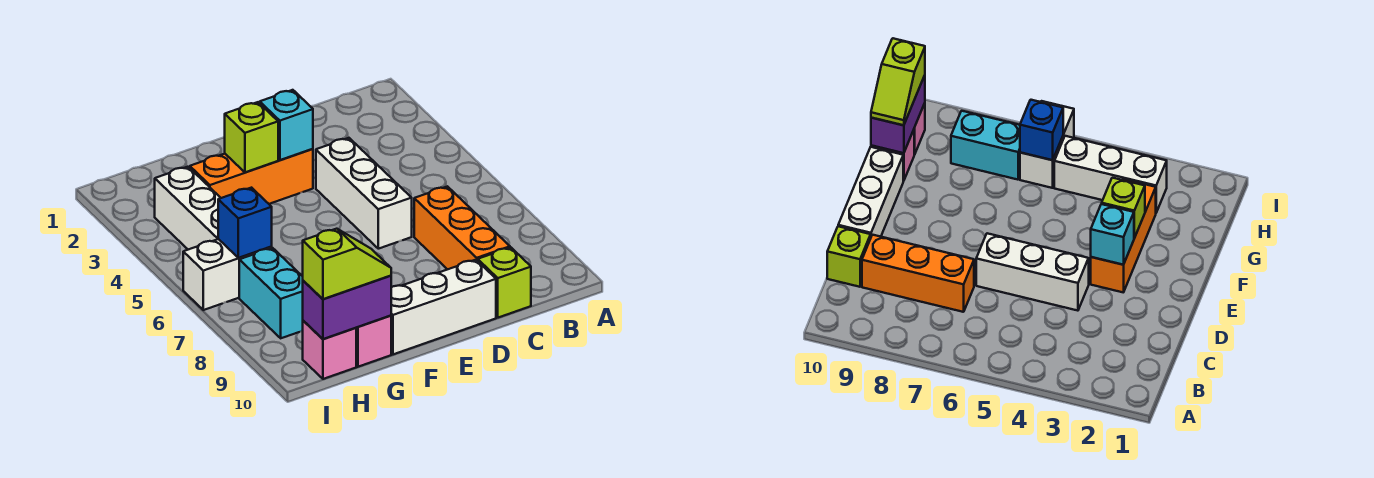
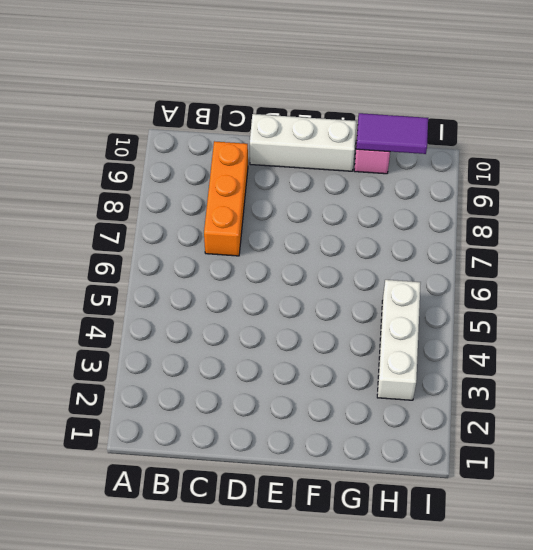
purple tile G10:H10 level 2 -> purple brick G10:H10 level 2
none -> lime brick C10 level 1
none -> white brick D4:D6 level 1
none -> orange brick E3:G3 level 1

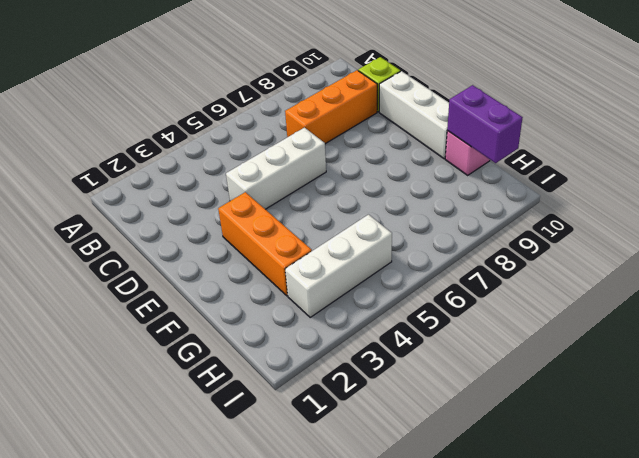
none -> white brick H6:I6 level 1
none -> cyan brick H7:H8 level 1
none -> pink brick H10 level 1

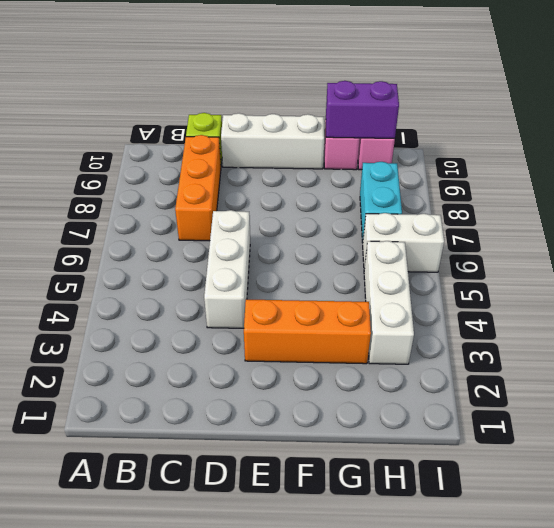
none -> cyan brick E3 level 2
none -> lime brick F3 level 2
none -> blue brick H6 level 2

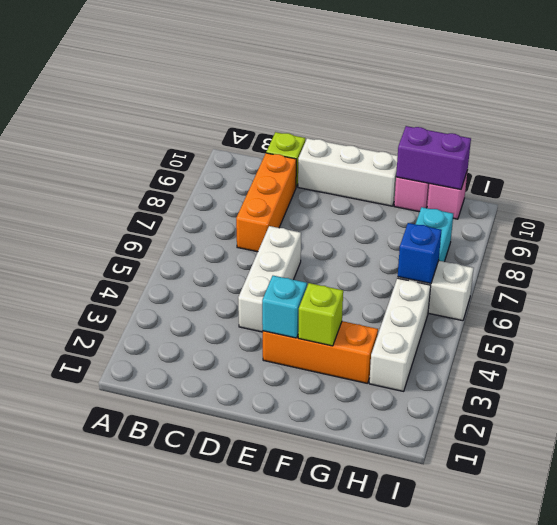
none -> lime slope G10:H10 level 3 top H

